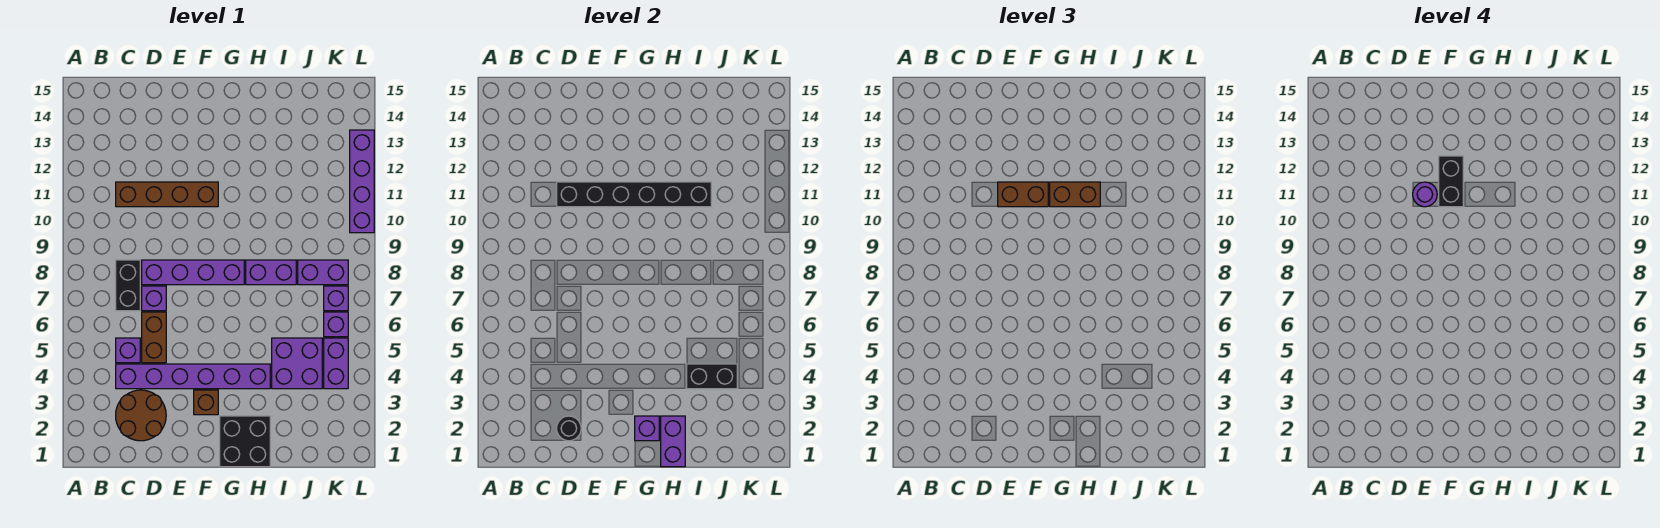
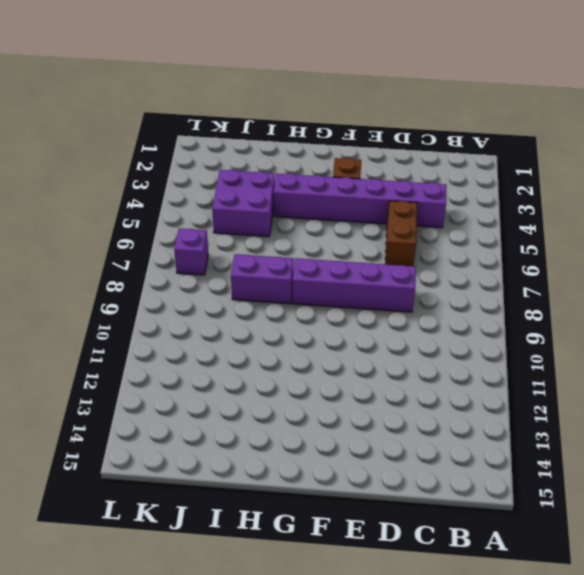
none -> brown round brick C2:D3 level 1
none -> purple brick C5 level 1
none -> black brick C7:C8 level 1

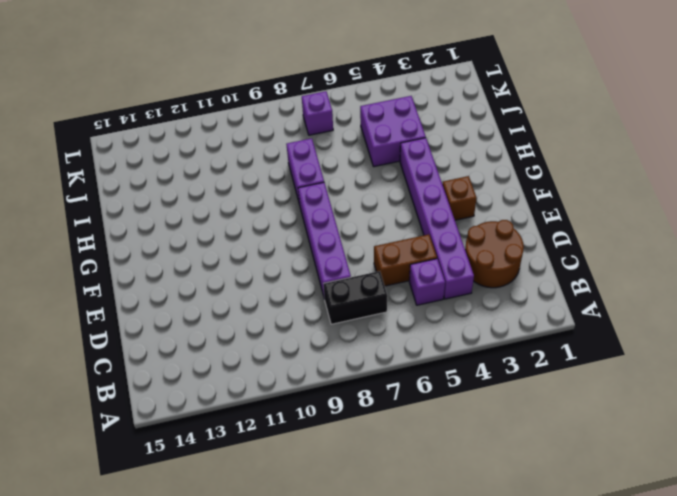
none -> brown brick C11:F11 level 1
none -> purple brick D7 level 1
none -> black brick G1:H2 level 1

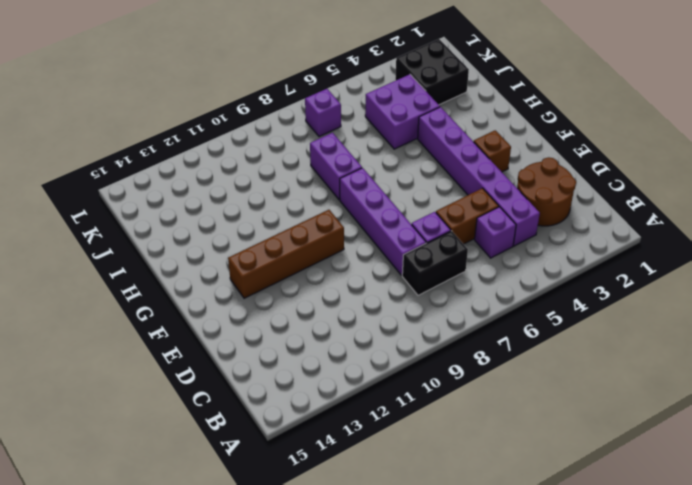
brown brick F10:F13 level 1 -> brown brick C11:F11 level 1
black brick J2:K3 level 1 -> black brick G1:H2 level 1
none -> purple brick J8:K8 level 1
none -> purple brick K4:K5 level 1
none -> purple brick K6 level 1

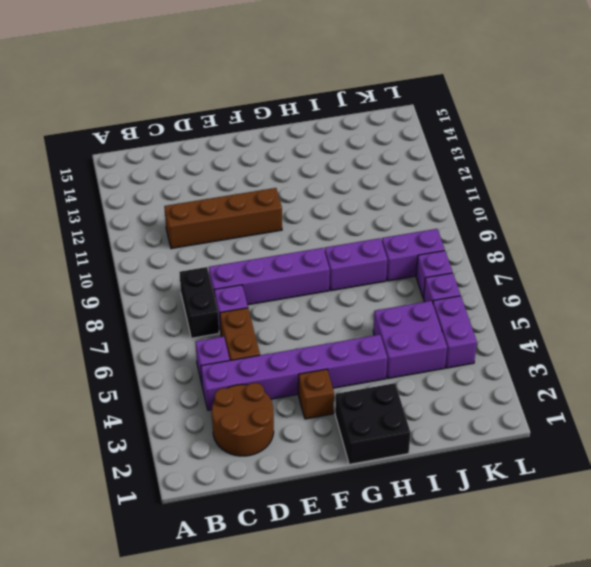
none -> purple brick L10:L13 level 1
none -> black round brick D2 level 2
none -> black brick D11:I11 level 2

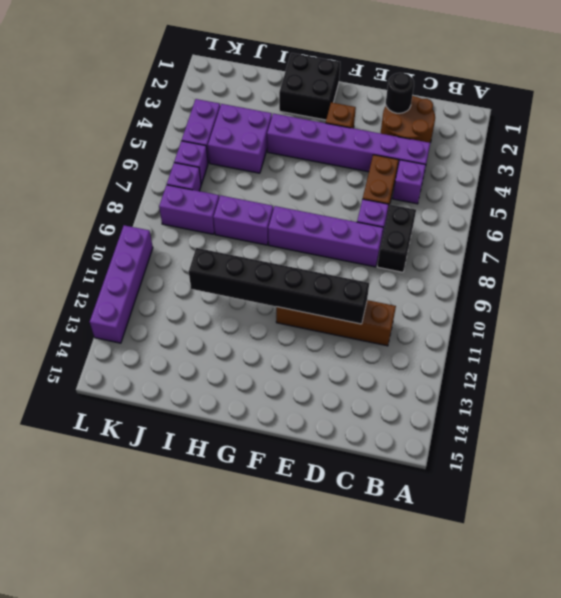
none -> purple brick G2 level 2
none -> purple brick H1:H2 level 2
none -> black brick I4:J4 level 2

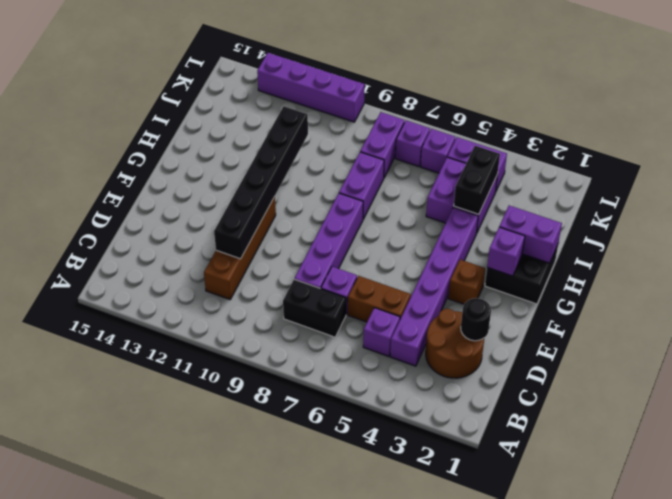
none -> brown brick E11:F11 level 3
none -> brown brick G11:H11 level 3
none -> purple round brick E11 level 4

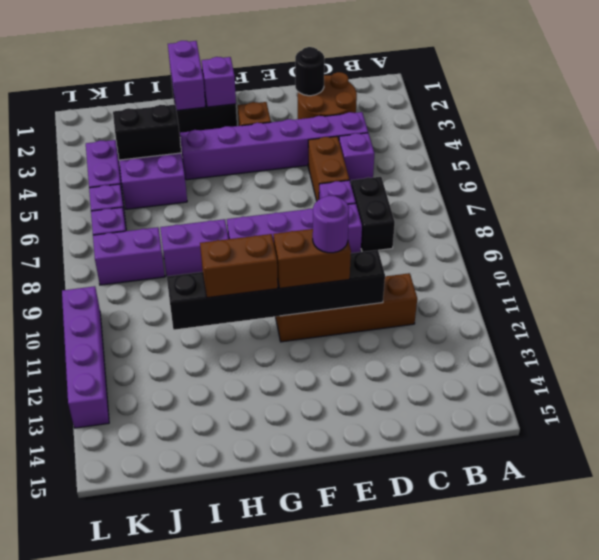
none -> black brick F11:F12 level 4

